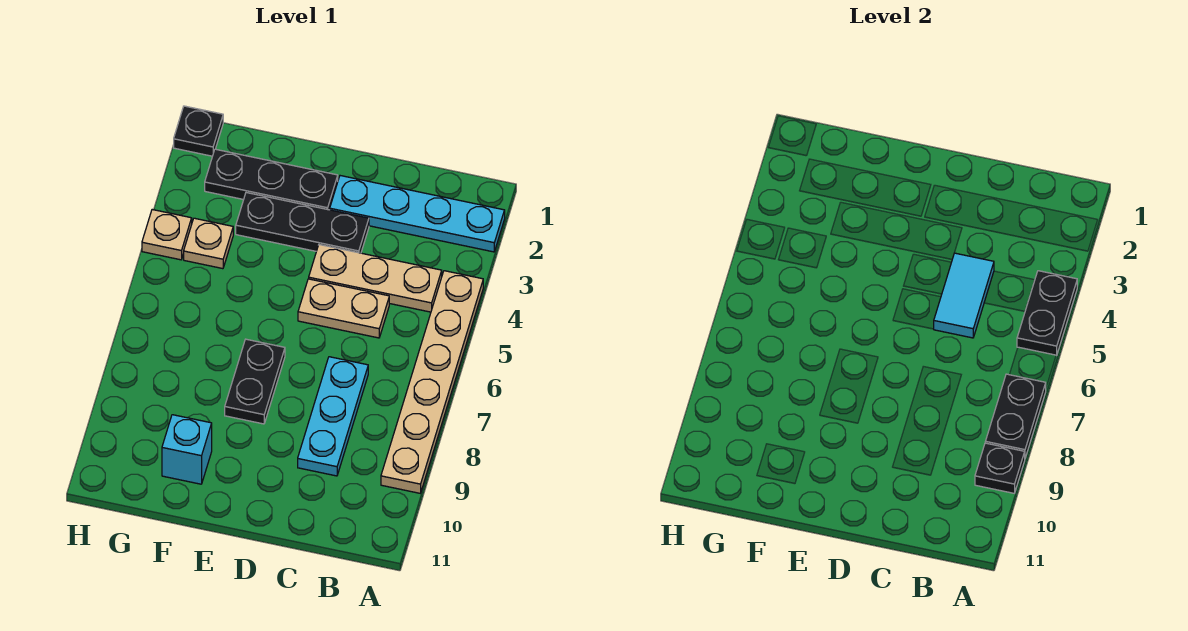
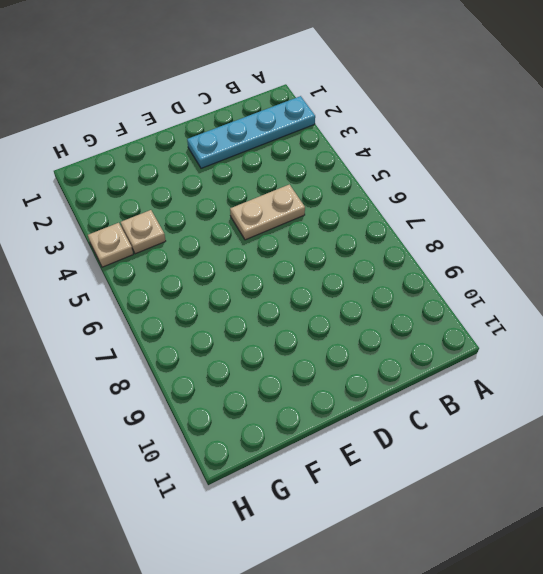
none -> tan plate A4:A9 level 1
none -> tan plate B4:D4 level 1
none -> cyan plate C7:C9 level 1

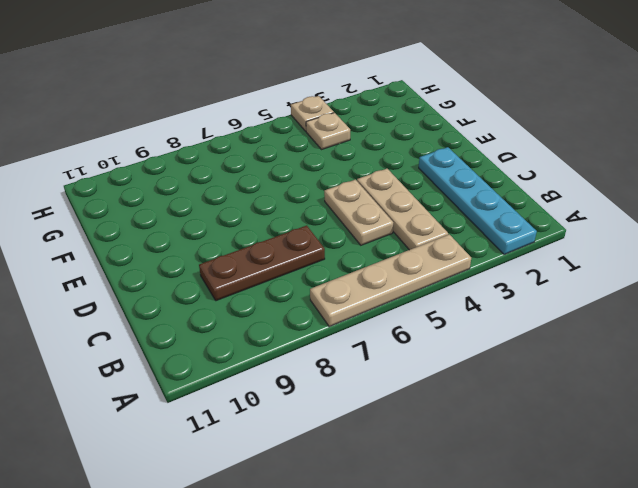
tan plate A4:A7 level 1 -> tan plate A4:A9 level 1
brown plate C7:C9 level 1 -> cyan plate C7:C9 level 1
none -> black plate D3:F3 level 1
none -> black plate E2:G2 level 1
none -> black plate E7:E8 level 1

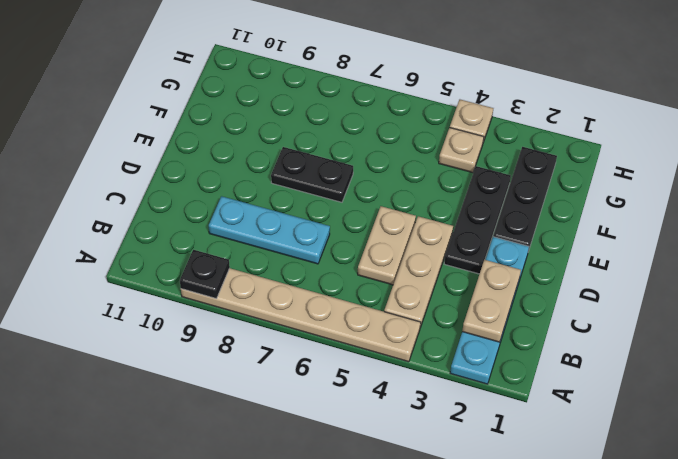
tan plate B2:C2 level 2 -> none
none -> cyan brick F10 level 1
none -> black plate H1 level 1
none -> black plate A4:A5 level 2

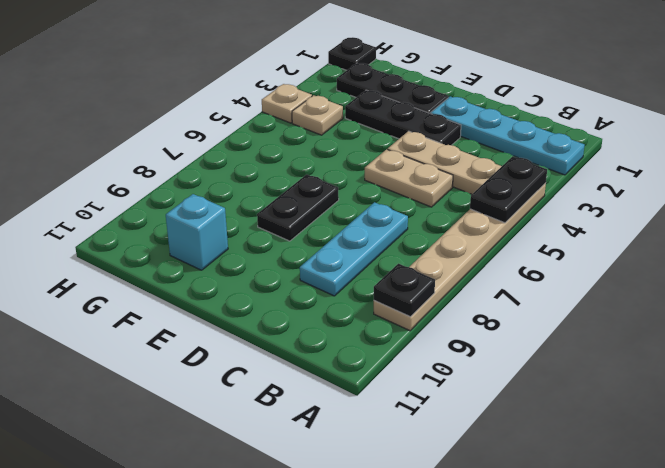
none -> black plate A7:A8 level 2
none -> cyan tile C4:C5 level 2

